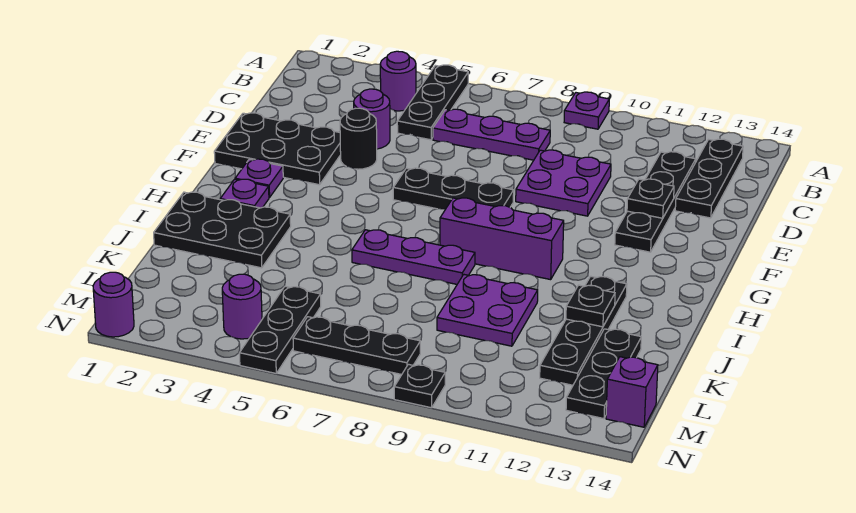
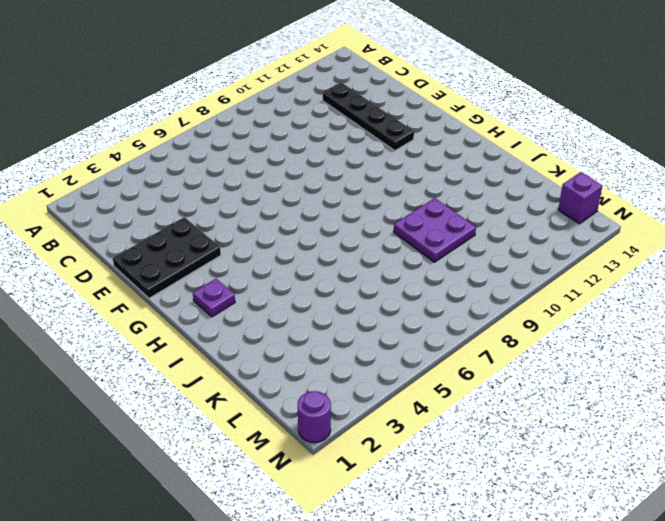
none -> black plate A5:C5 level 1
none -> purple plate A9 level 1
none -> purple round brick B4 level 1

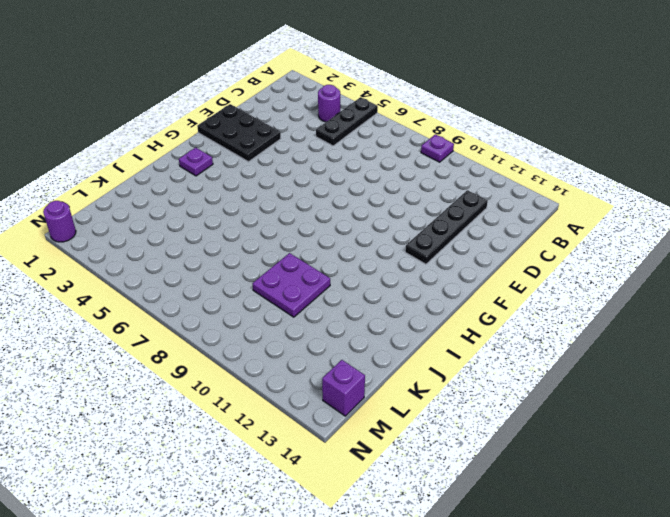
none -> black plate B13:D13 level 1
none -> purple plate C6:C8 level 1
none -> purple round brick D4 level 1

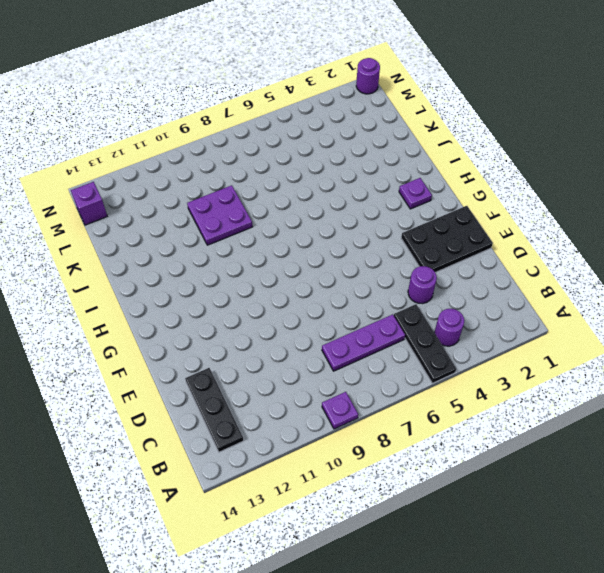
none -> black plate C12:F12 level 1
none -> purple plate D9:E10 level 1
none -> black round brick E4 level 1

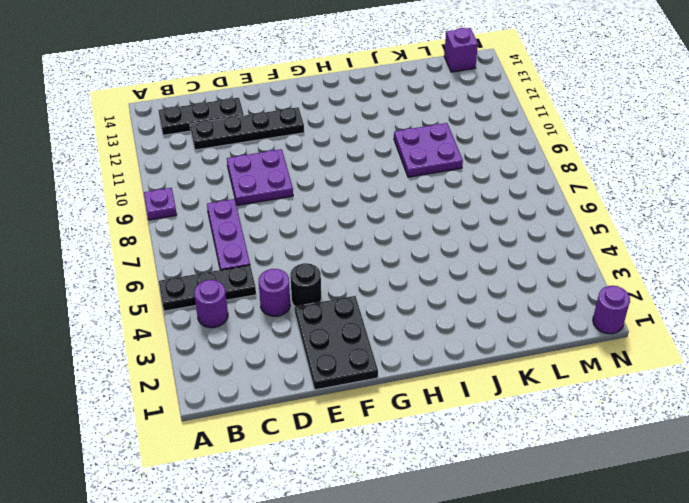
none -> black plate F6:F8 level 1
none -> purple plate G2 level 1
none -> purple plate H2 level 1

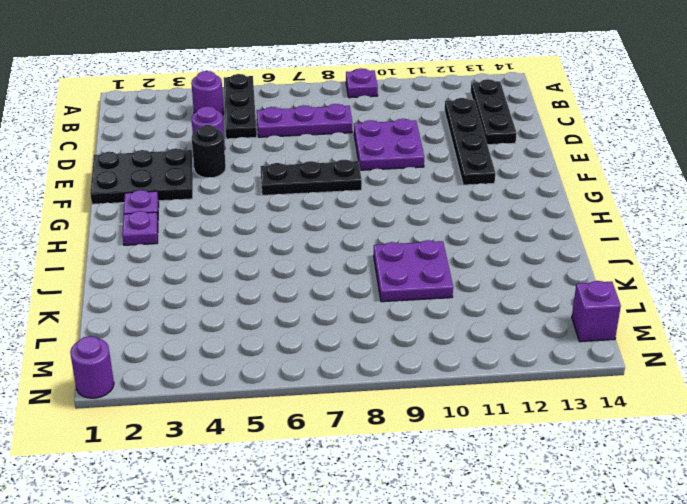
none -> purple brick H8:H10 level 1
none -> black plate I1:J3 level 1
none -> purple plate I6:I8 level 1

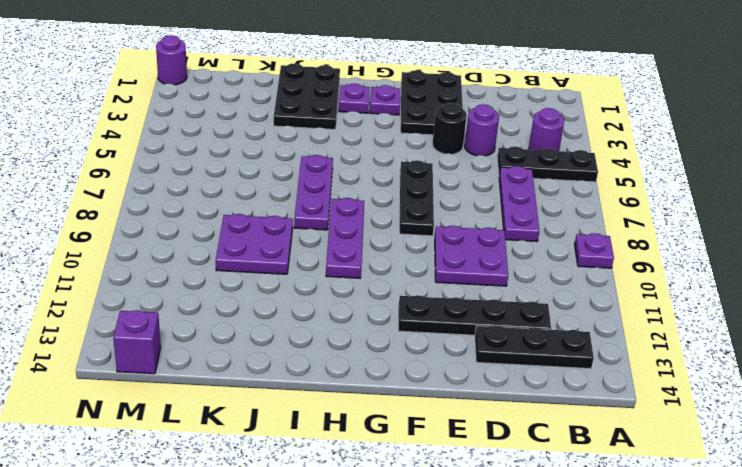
purple plate H8:H10 level 1 -> purple brick H8:H10 level 1
none -> black plate I12:L12 level 1
none -> black plate K13:M13 level 1
none -> black plate L5:N5 level 1

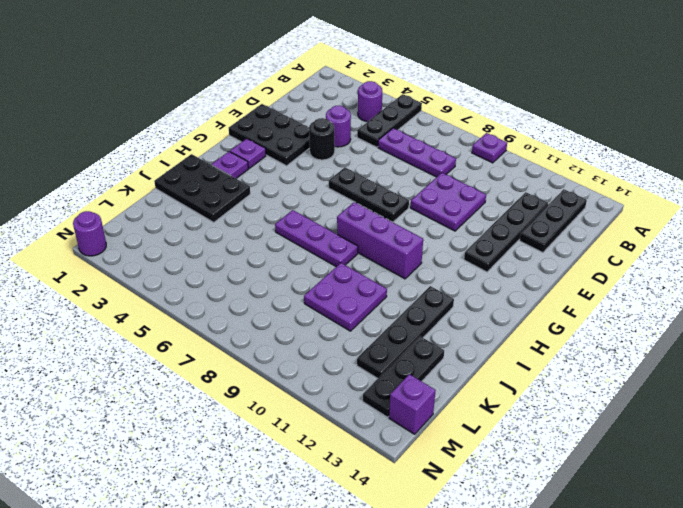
none -> black plate L5:N5 level 1
none -> purple round brick M4 level 1
none -> black plate M6:M8 level 1

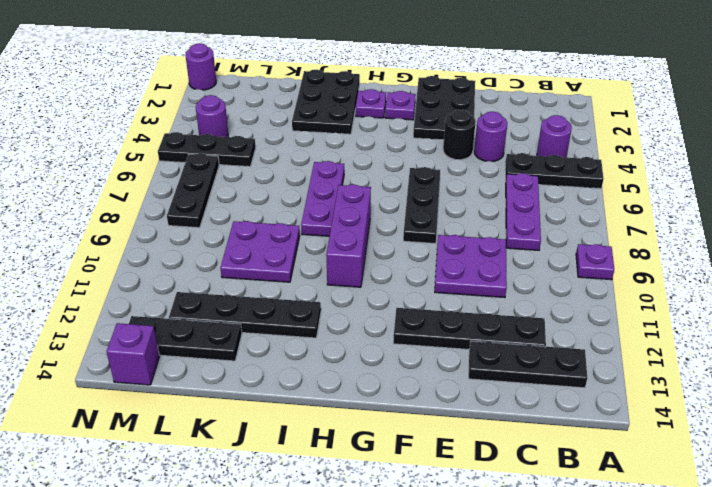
none -> black plate N9 level 1
none -> black plate E12 level 2
none -> black plate J12 level 2

